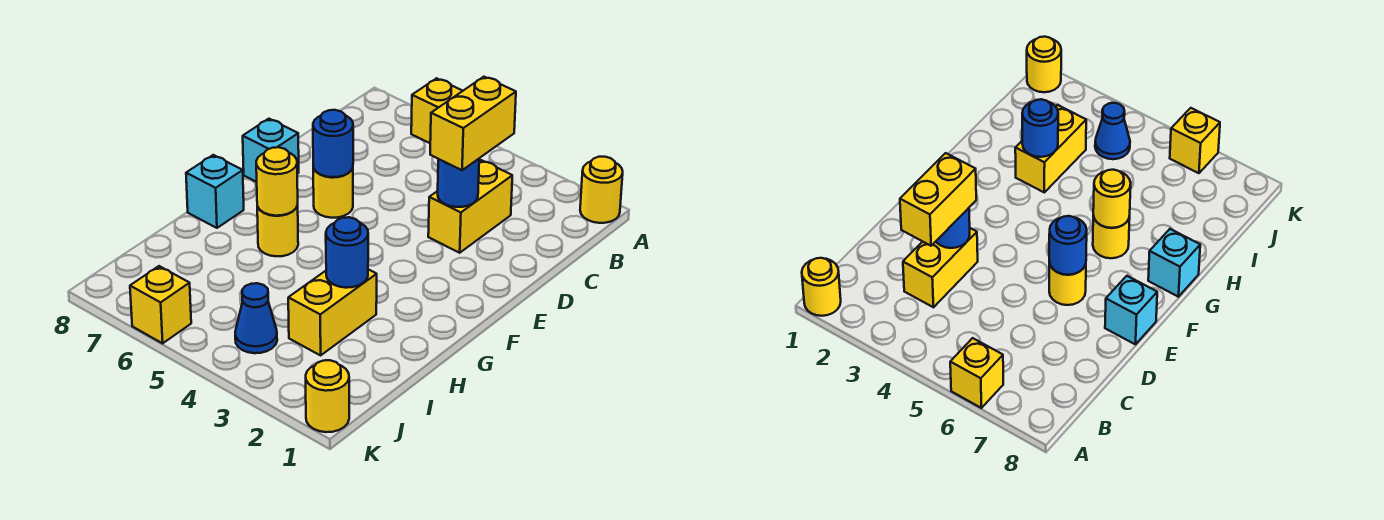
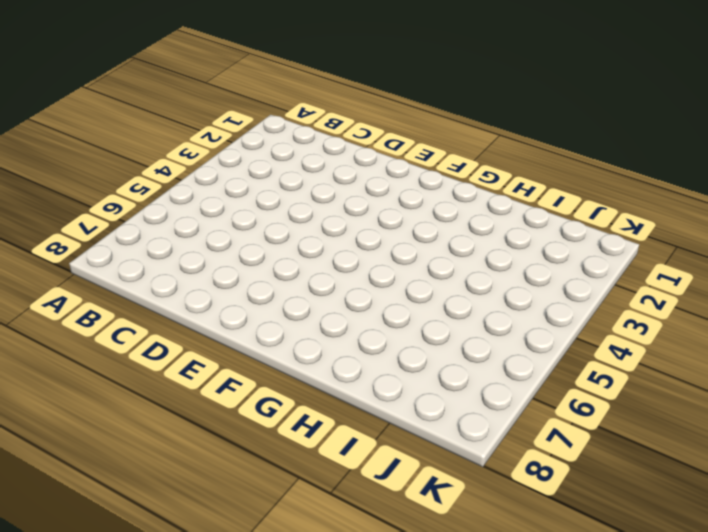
none -> yellow round brick A1 level 1
none -> yellow brick A6 level 1
none -> yellow brick C3:D3 level 1

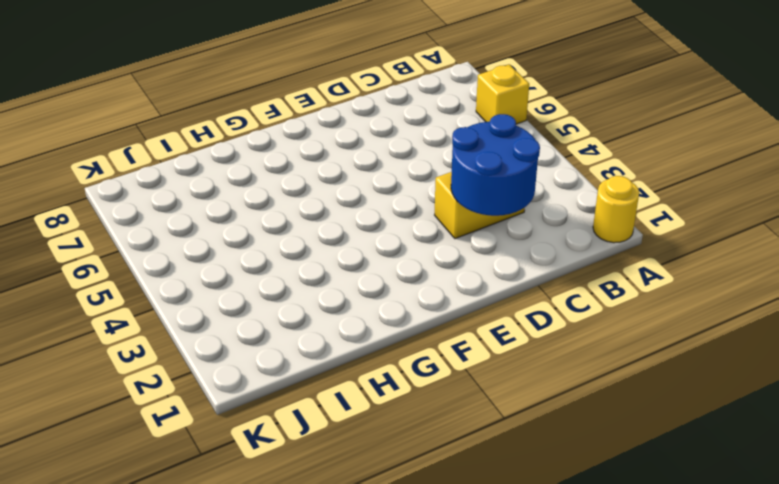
blue round brick C2:D3 level 2 -> blue round brick D3 level 2
none -> yellow round brick E6 level 1
none -> cyan brick E8 level 1
none -> yellow round brick G6 level 1

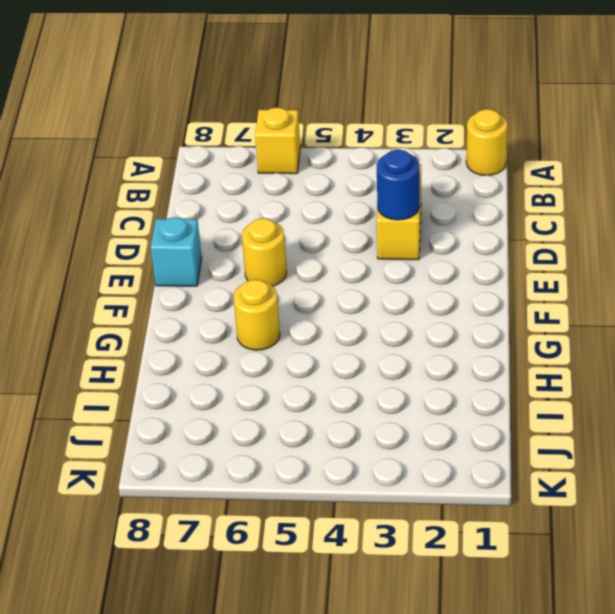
none -> cyan brick G8 level 1
none -> yellow brick H3:I3 level 1
none -> blue cone J4 level 1

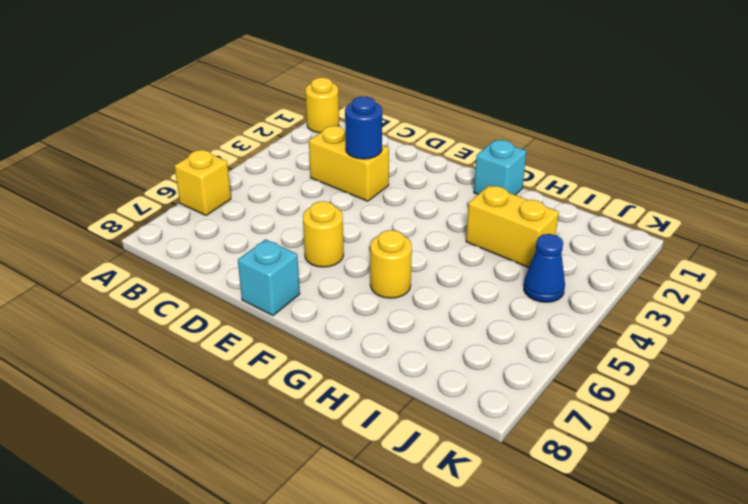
cyan brick G1 level 1 -> cyan brick G8 level 1
none -> yellow round brick K1 level 1
none -> yellow brick K6 level 1
none -> blue round brick E6 level 2

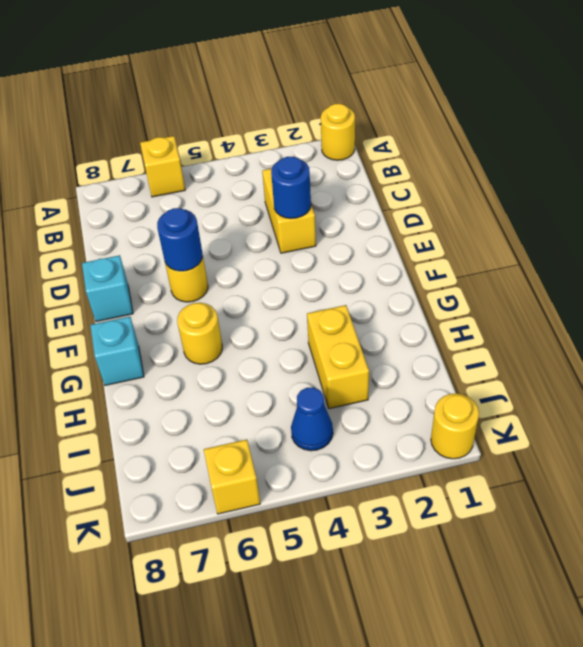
none -> yellow round brick G6 level 2
none -> blue round brick H3 level 2
none -> yellow brick C3:D3 level 3

